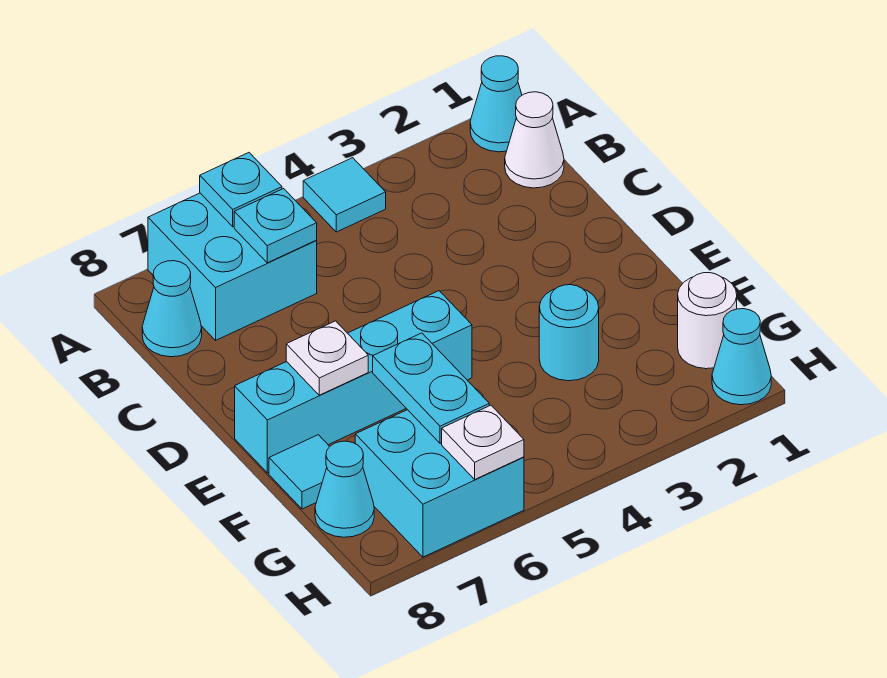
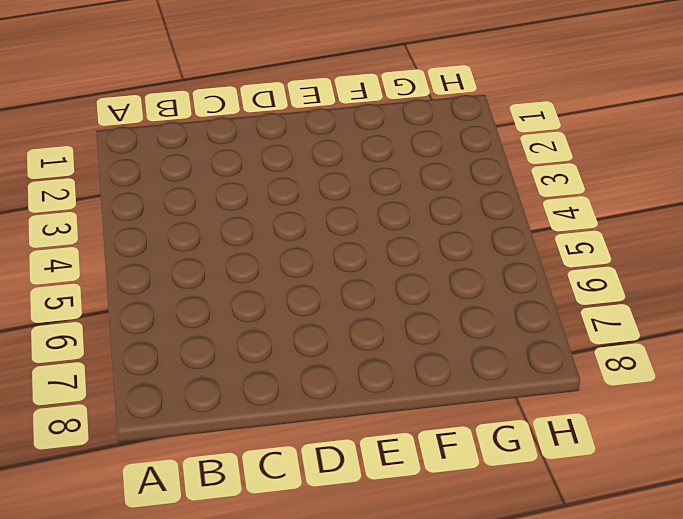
none -> cyan cone A1 level 1
none -> cyan tile A4 level 1
none -> cyan brick A6:B7 level 1

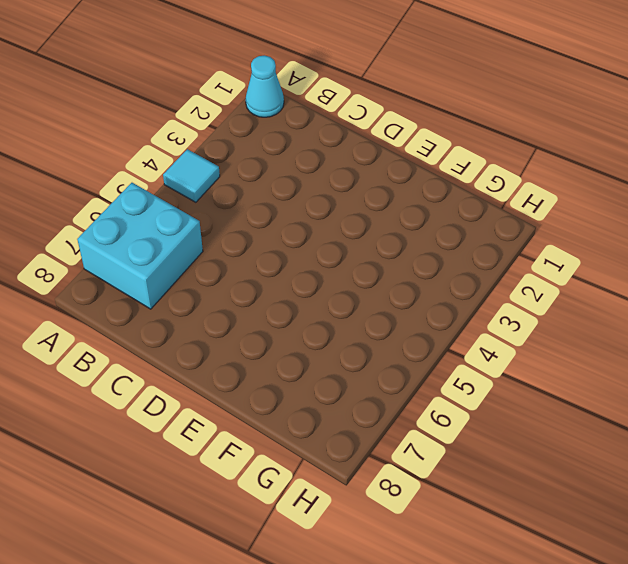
none -> white cone B1 level 1
none -> cyan cone B8 level 1
none -> cyan brick E5:E8 level 1

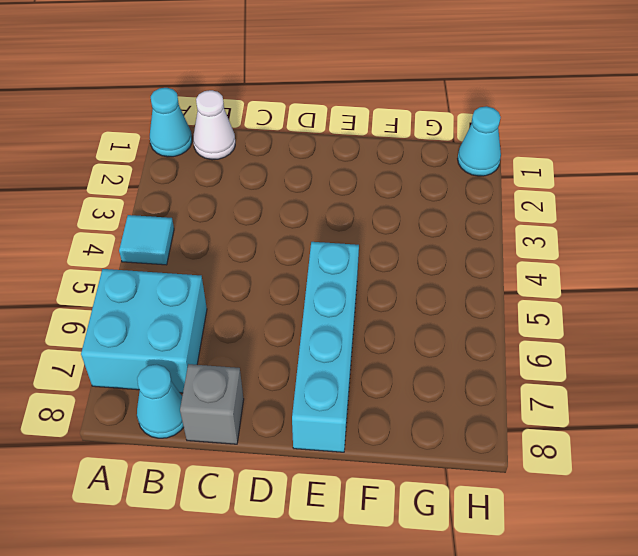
grey brick C8 level 1 -> none
none -> cyan round brick F3 level 1
none -> cyan tile F8 level 1
none -> white round brick G1 level 1

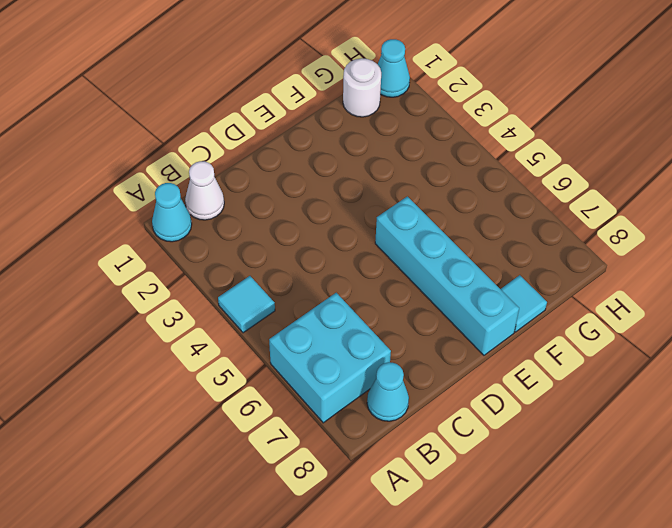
none -> cyan round brick F3 level 1
none -> cyan brick G6:H7 level 1
none -> cyan cone G8 level 1

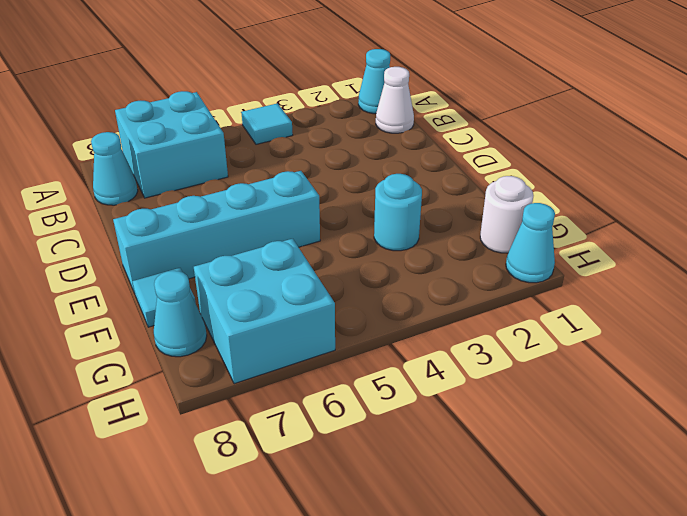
none -> cyan plate A6 level 2
none -> cyan plate B6 level 2
none -> white plate E7 level 2

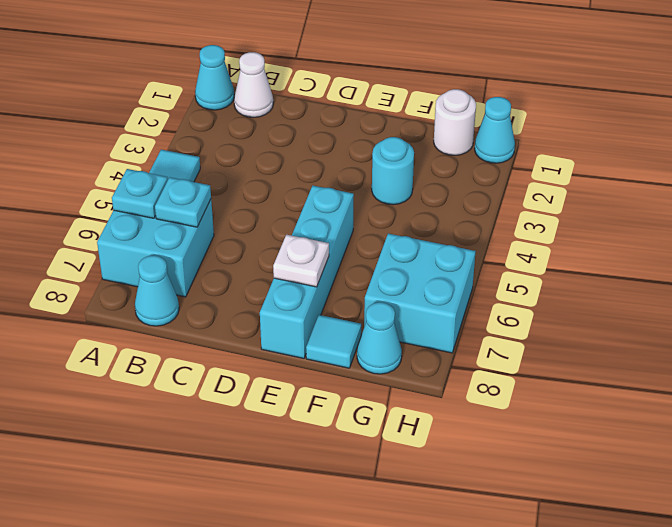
none -> cyan plate F6:G6 level 2
none -> white plate H6 level 2

